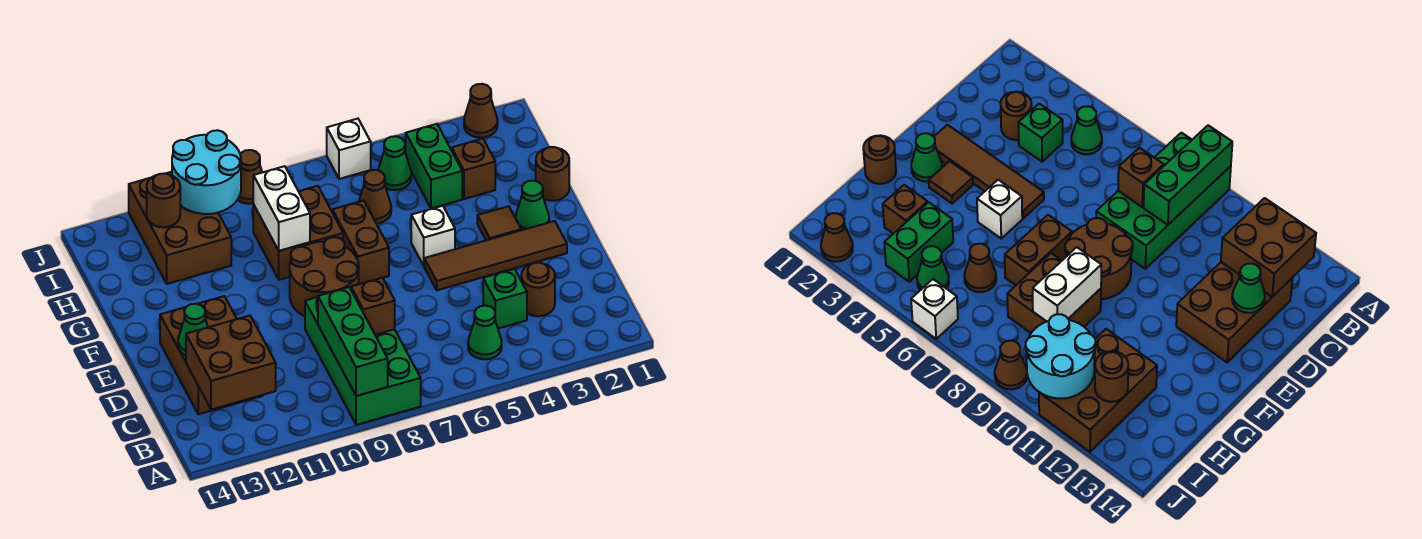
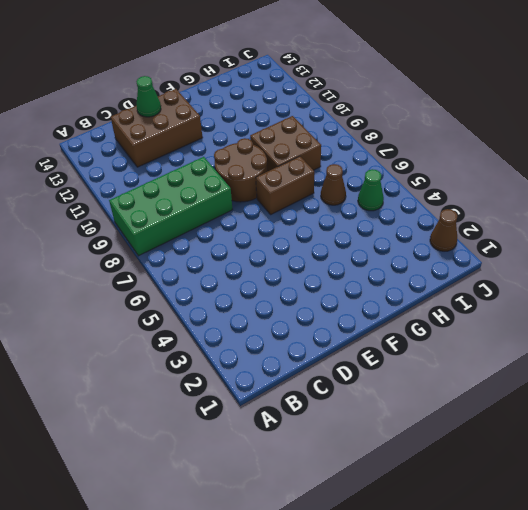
none -> green cone B5 level 1
none -> brown round brick C3 level 1
none -> green brick C4 level 1

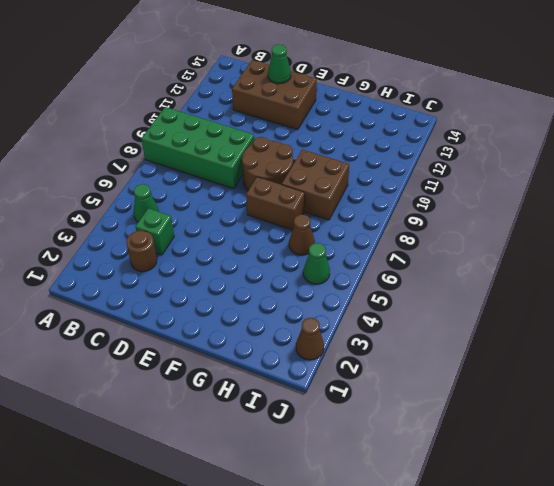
none -> brown tile E2:E5 level 1
none -> green cone F2 level 1
none -> brown tile F3 level 1

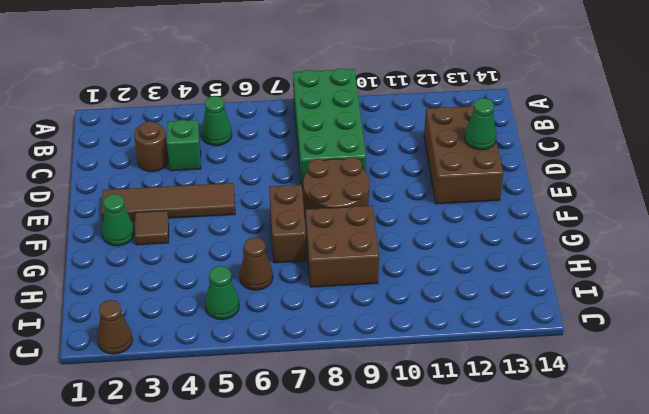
none -> white brick F5 level 1
none -> brown round brick G1 level 1
none -> brown brick H3 level 1

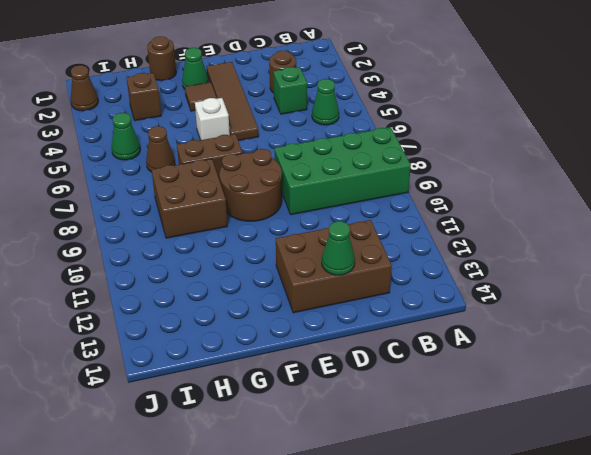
none -> green brick H4:I4 level 1
none -> brown brick H11:J12 level 1
none -> white brick J6 level 1

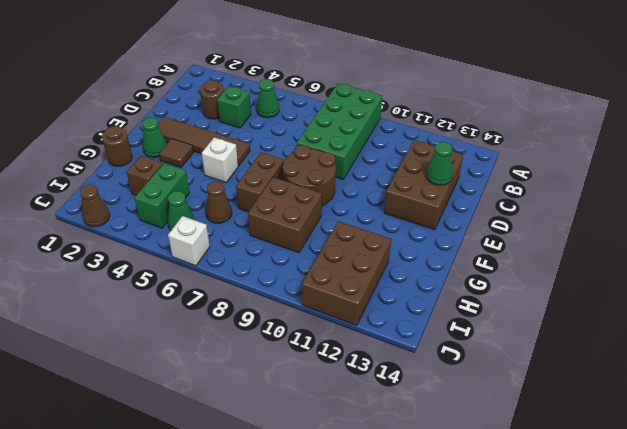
none -> brown cone J9 level 1
none -> green brick A9:C9 level 2
none -> brown brick B12:C13 level 2

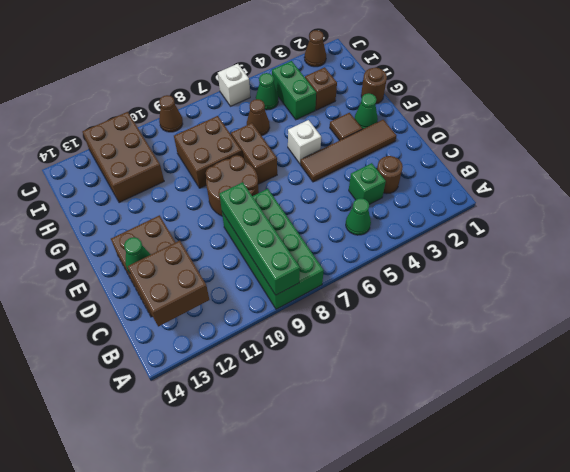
green brick A9:D9 level 2 -> green brick A9:C9 level 2
none -> brown brick C8 level 2
none -> white brick G9:H9 level 2
none -> cyan round brick I10:J11 level 2

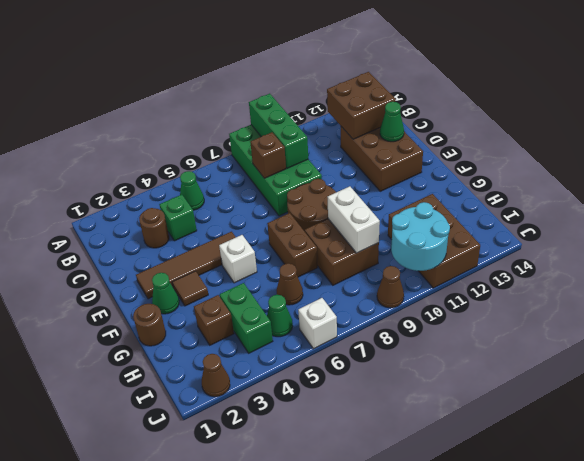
none -> brown round brick I12 level 2

